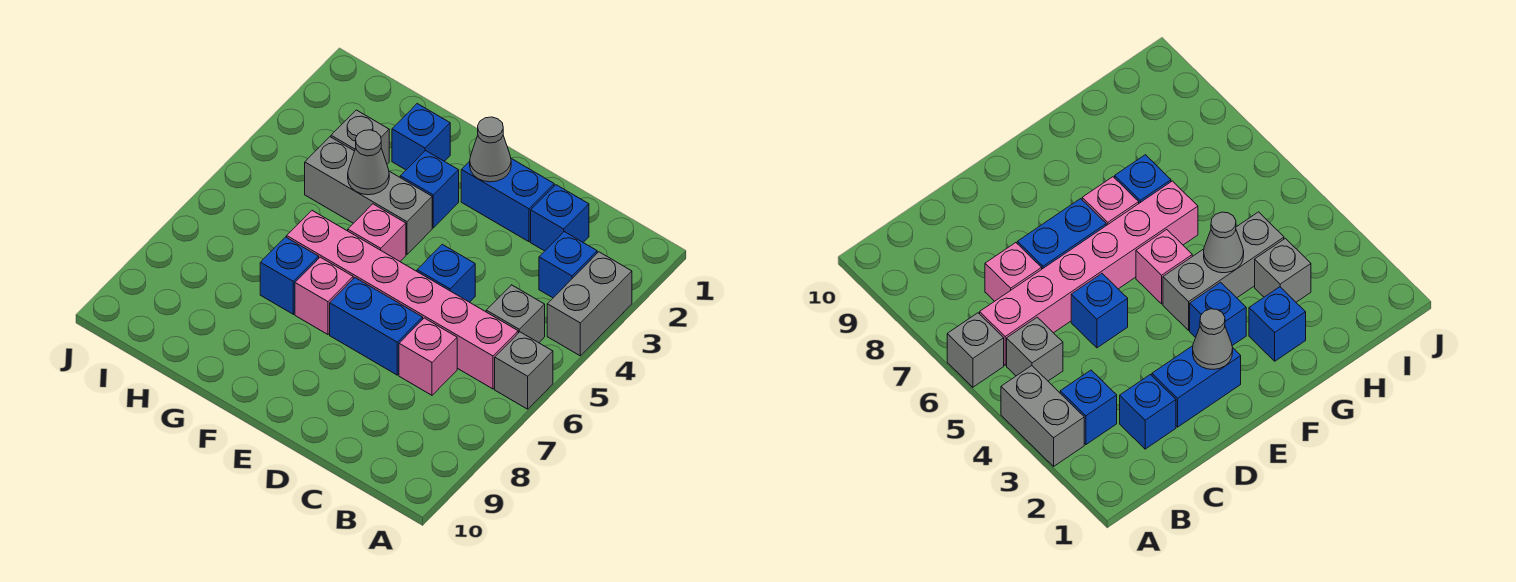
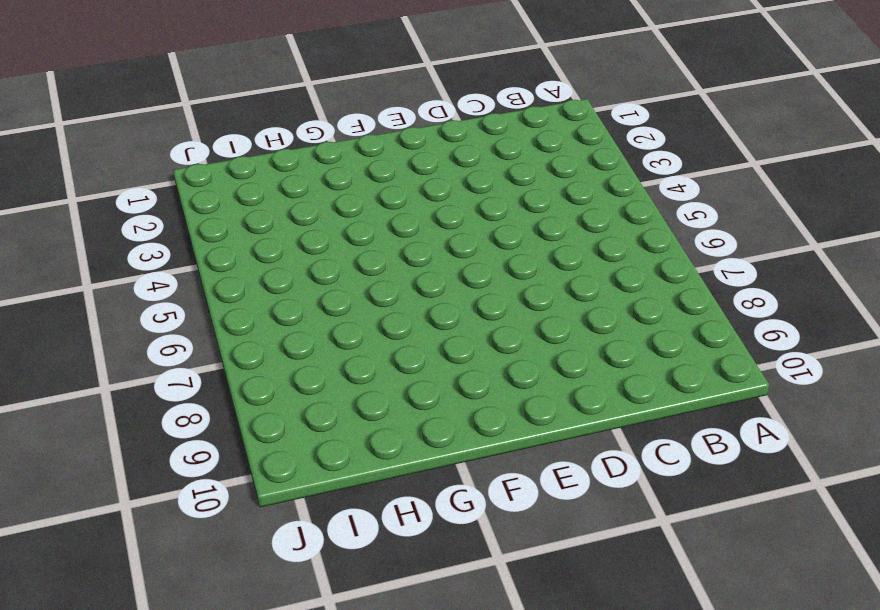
none -> grey brick A3:A4 level 1
none -> grey brick A6 level 1
none -> blue brick B3 level 1

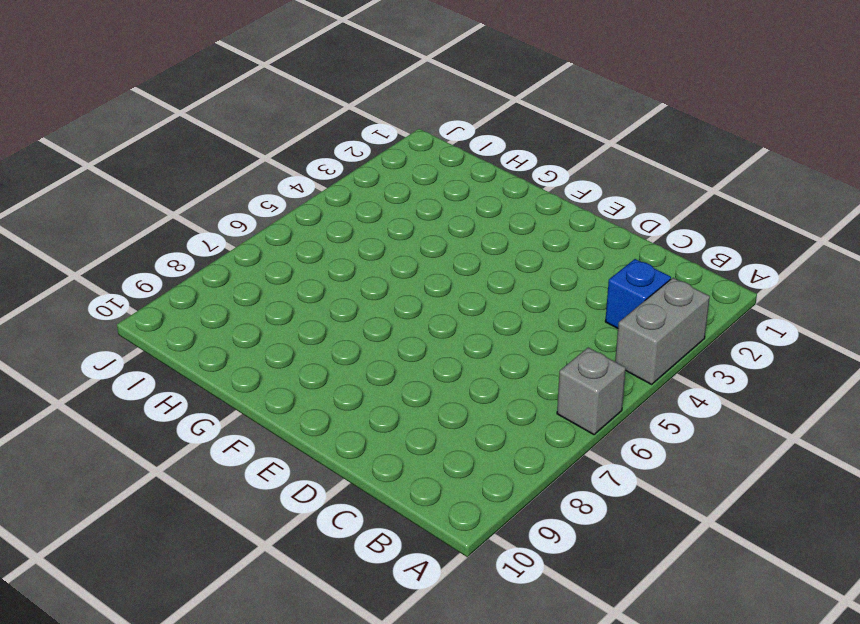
none -> grey brick B5 level 1
none -> pink brick B6:G6 level 1
none -> blue brick C2 level 1

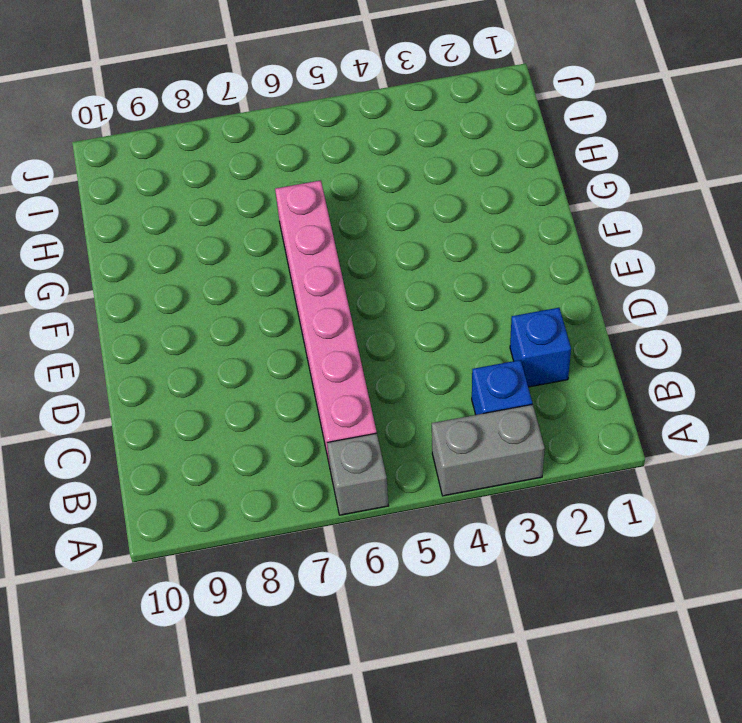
none -> grey brick B5 level 1
none -> pink brick C7 level 1
none -> blue brick D2:E2 level 1

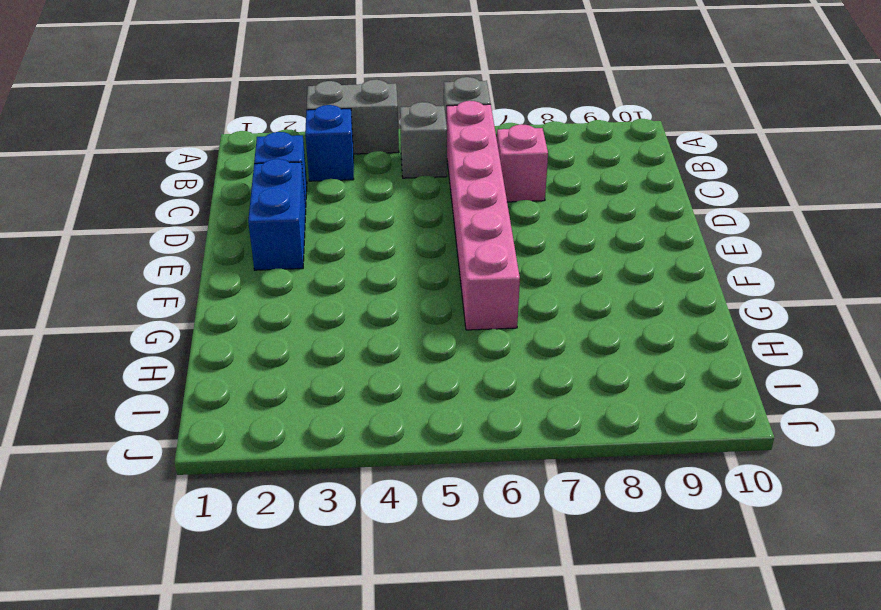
none -> blue brick D5 level 1
none -> blue brick D7:E7 level 1
none -> blue brick F3 level 1

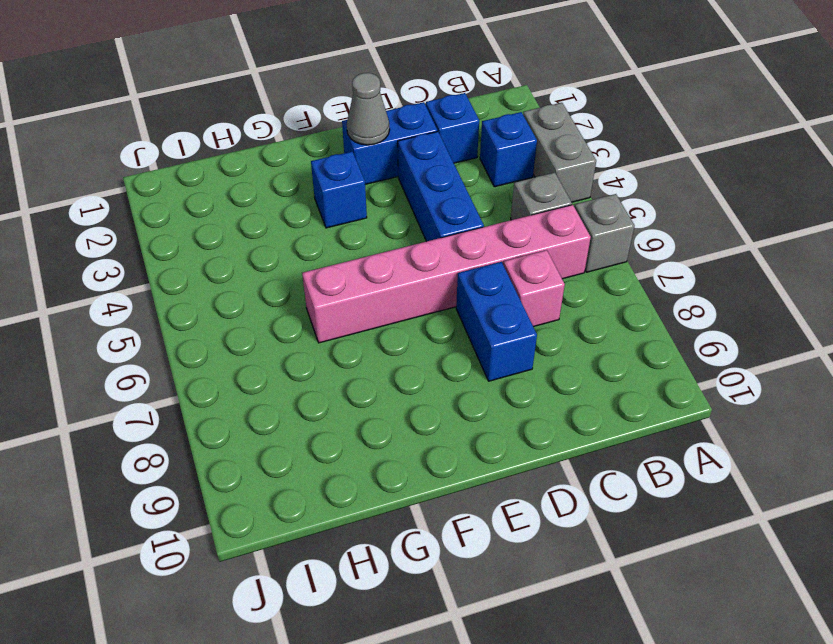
blue brick D3:D5 level 1 -> blue brick D5 level 1
blue brick D7:D8 level 1 -> blue brick D7:E7 level 1
none -> grey brick F4:H4 level 1
none -> pink brick F5 level 1
none -> pink brick F7 level 1

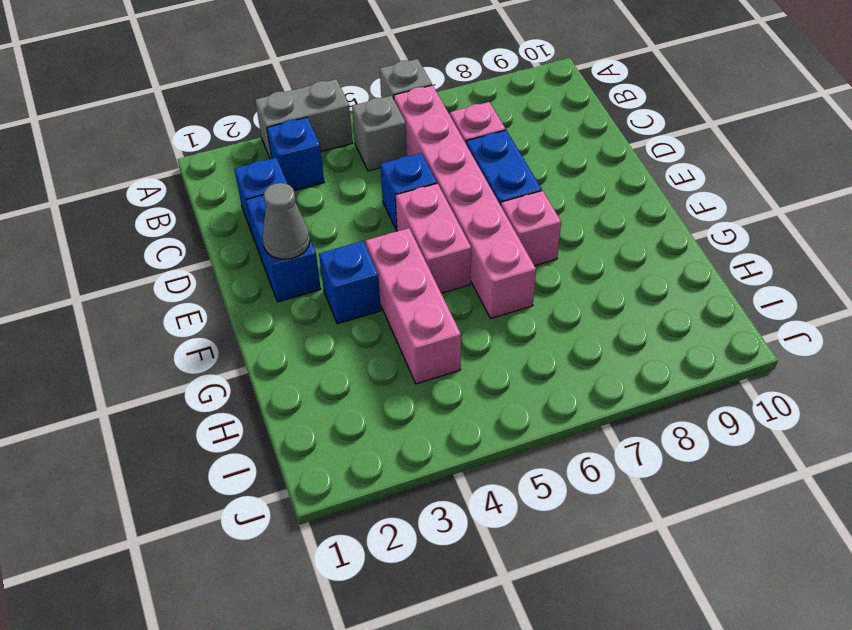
pink brick E5:F5 level 1 -> pink brick F5 level 1
pink brick F4:H4 level 1 -> grey brick F4:H4 level 1
none -> blue brick G2 level 1
none -> blue brick G7 level 1
none -> grey brick H3 level 1

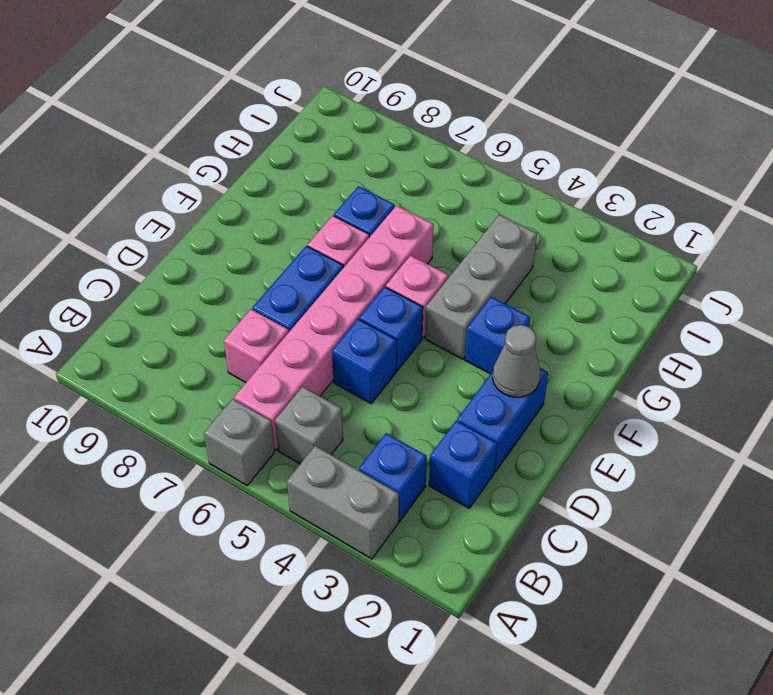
blue brick E5 level 1 -> blue brick G2 level 1
none -> grey brick H3 level 1
none -> grey cone G4 level 2

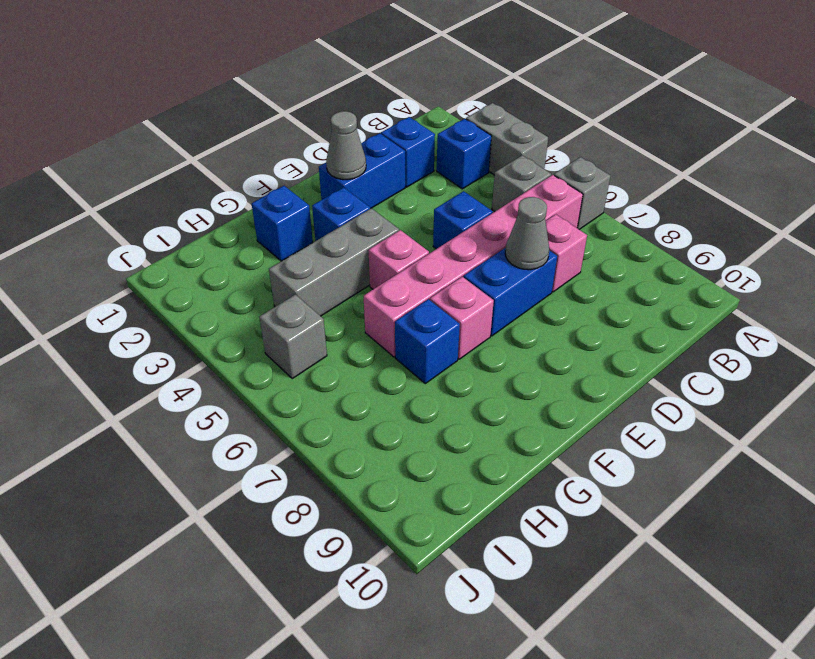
grey cone D7 level 2 -> grey cone G4 level 2
grey brick I5 level 1 -> grey brick H3 level 1

